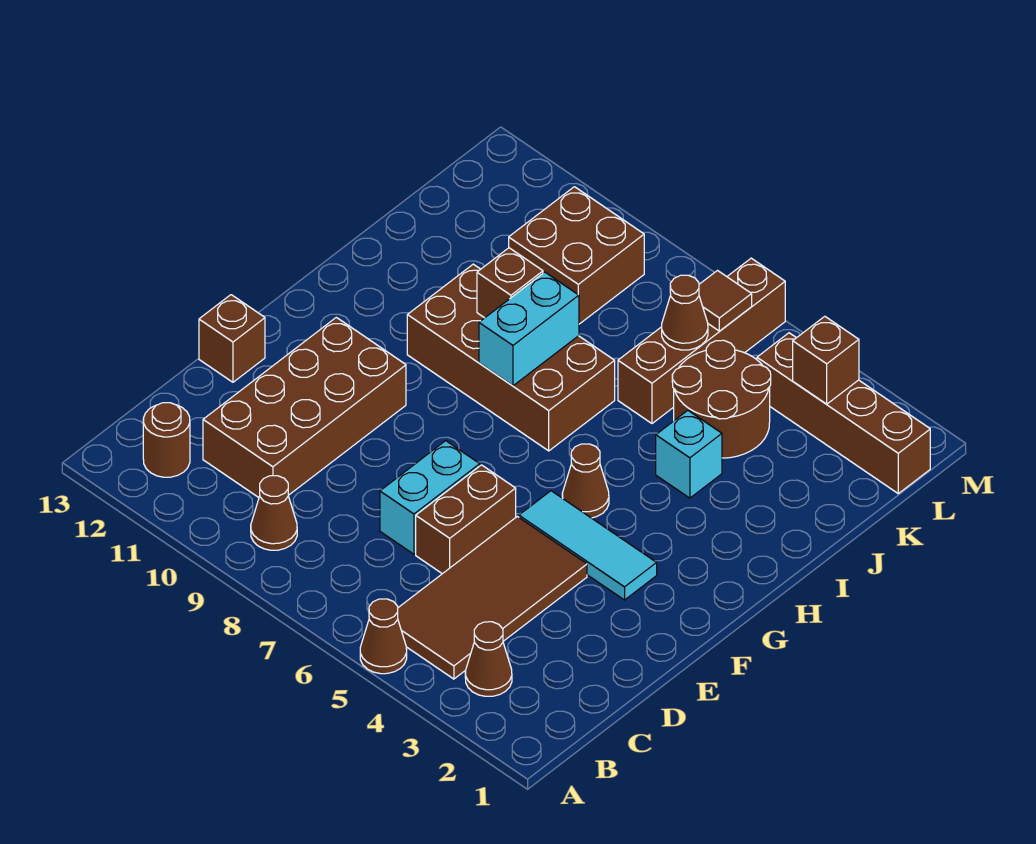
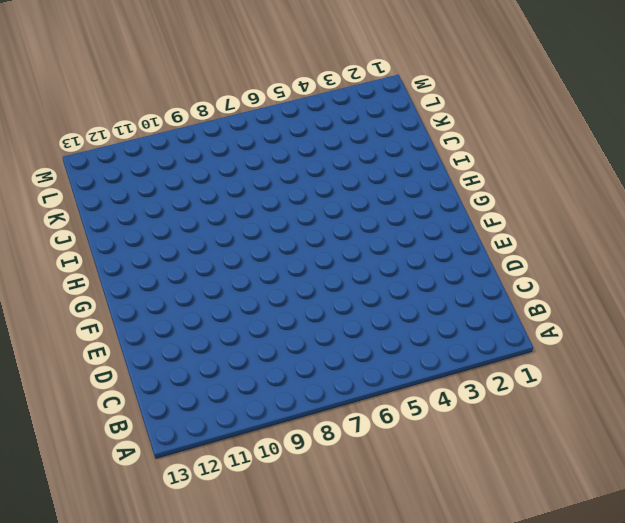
none -> brown cone A5 level 1
none -> brown cone B3 level 1
none -> brown tile B4:E5 level 1

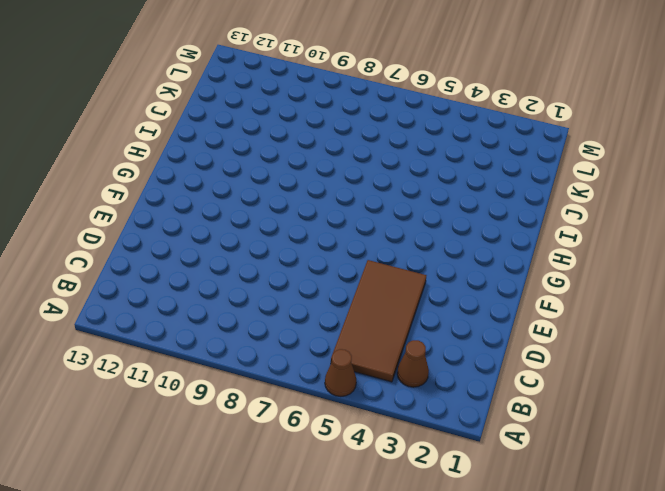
none -> brown cone B9 level 1
none -> brown round brick B12 level 1
none -> brown brick C10:F11 level 1

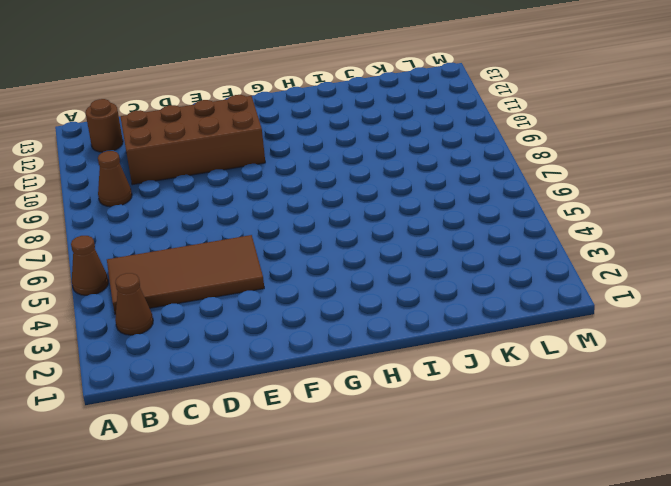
none -> brown brick D6:E6 level 1
none -> cyan brick D7:E7 level 1
none -> brown brick E13 level 1

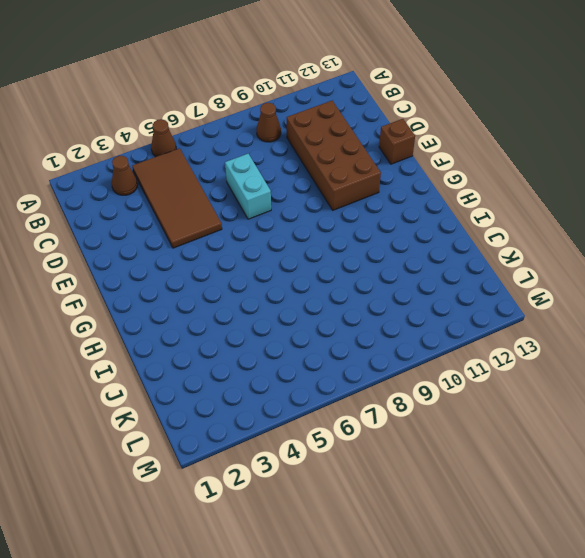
none -> brown round brick B12 level 1
none -> brown brick D6:E6 level 1
none -> cyan tile F3:F5 level 1

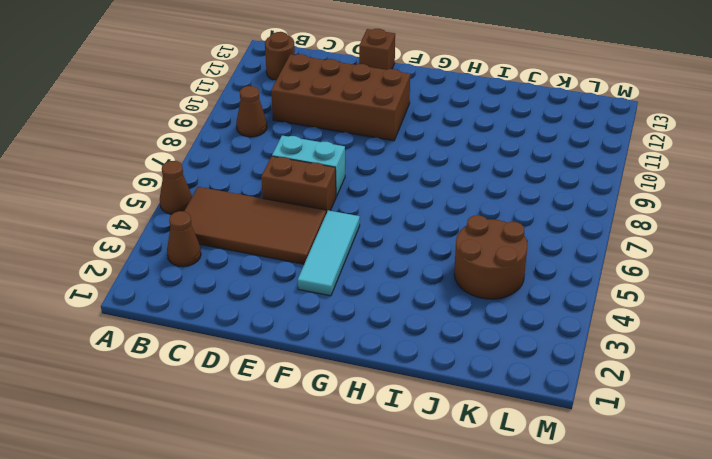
none -> brown cone G5 level 1
none -> brown brick H7:I10 level 1
none -> cyan brick I4 level 1

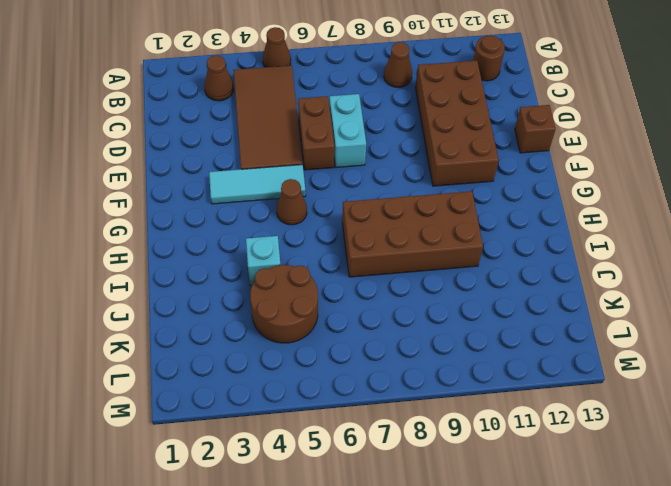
none -> brown brick J6:M6 level 1
none -> brown brick K9:L10 level 1
none -> brown brick L1:L4 level 1

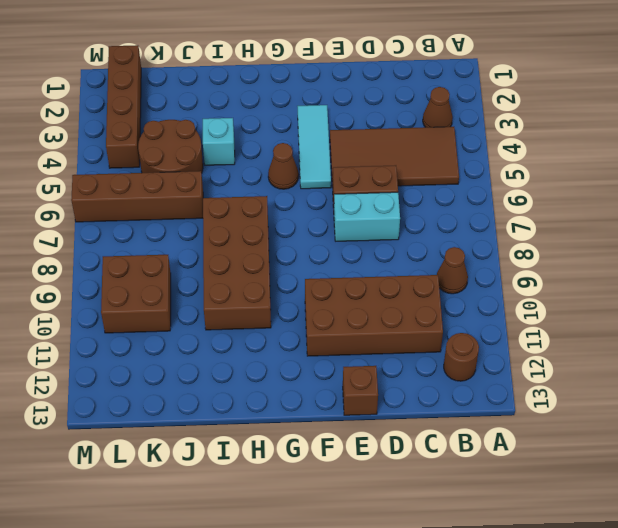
none -> brown cone A5 level 1
none -> cyan brick H8:I8 level 2
none -> brown brick I9 level 2

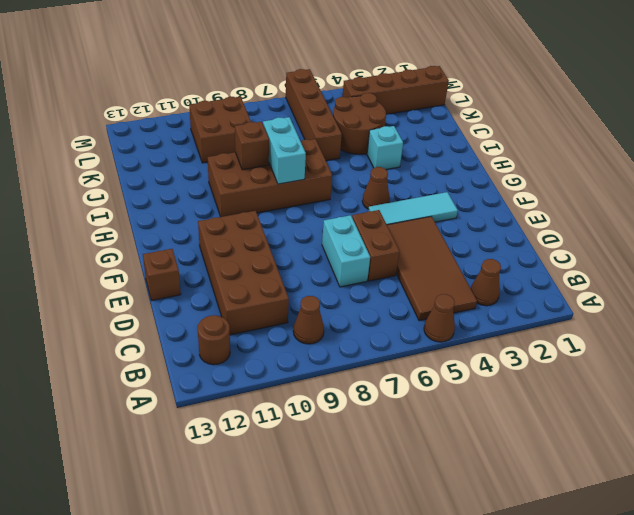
none -> brown cone K6 level 2
none -> brown brick L3 level 2
none -> brown tile L6 level 2

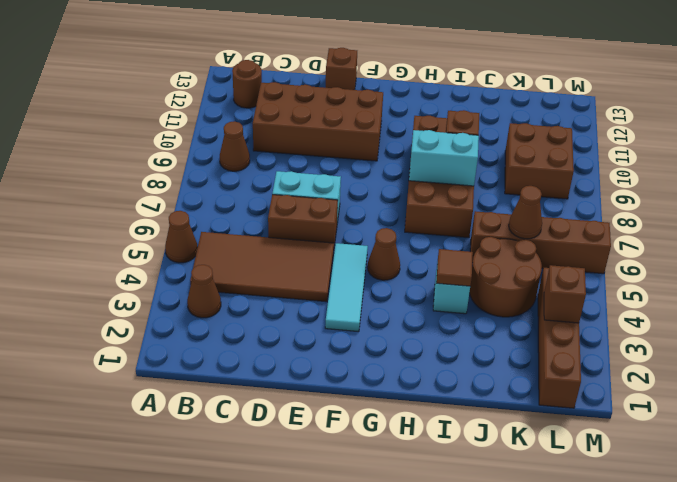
brown tile I4 level 2 -> brown tile L6 level 2

